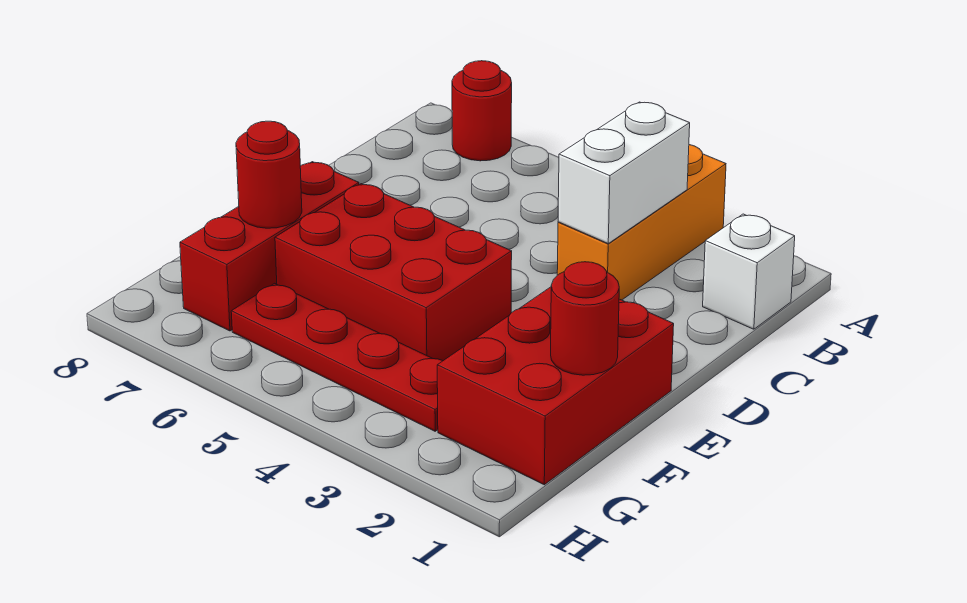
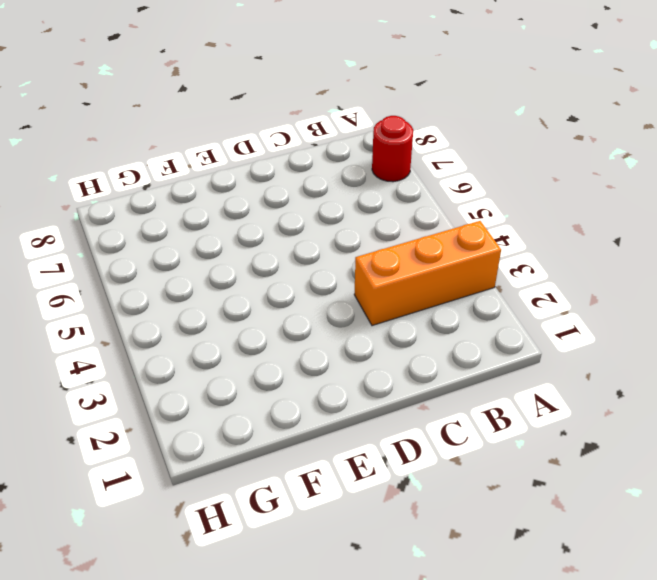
none -> white brick B1 level 1
none -> red brick E1:G2 level 1

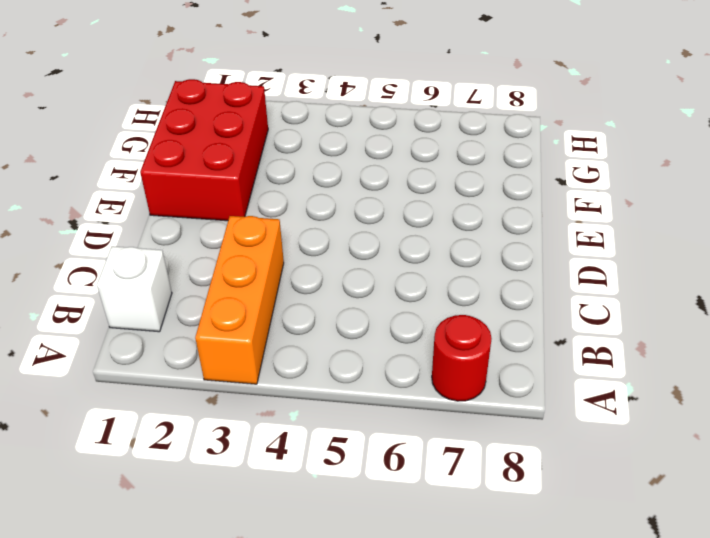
none -> red brick E4:F6 level 1
none -> red brick E7:G7 level 1

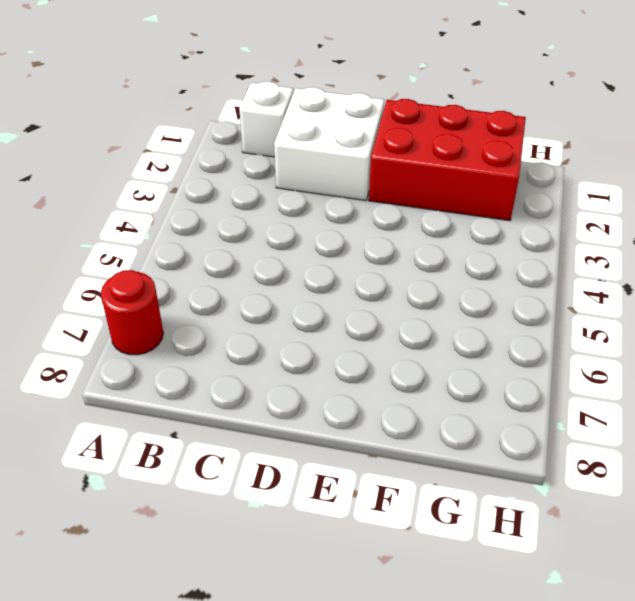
white brick C1:D2 level 1 -> none
none -> orange brick A3:C3 level 1
none -> red brick E4:F6 level 1

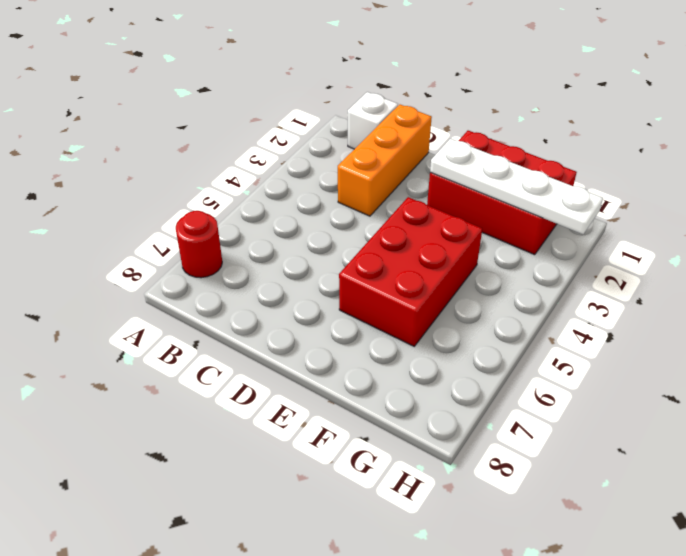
orange brick C1:C3 level 1 -> orange brick A3:C3 level 1
white plate E2:H2 level 2 -> none
none -> red brick E7:G7 level 1
none -> red plate G3:G6 level 1

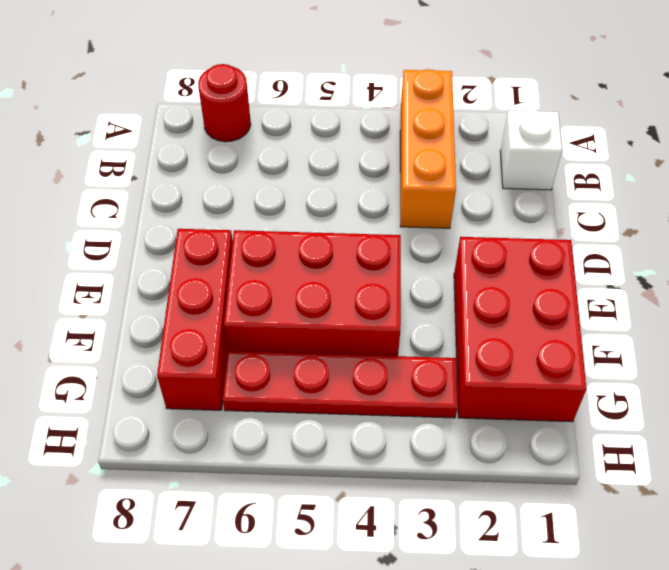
none -> white brick B3:C3 level 2
none -> red round brick F1 level 2

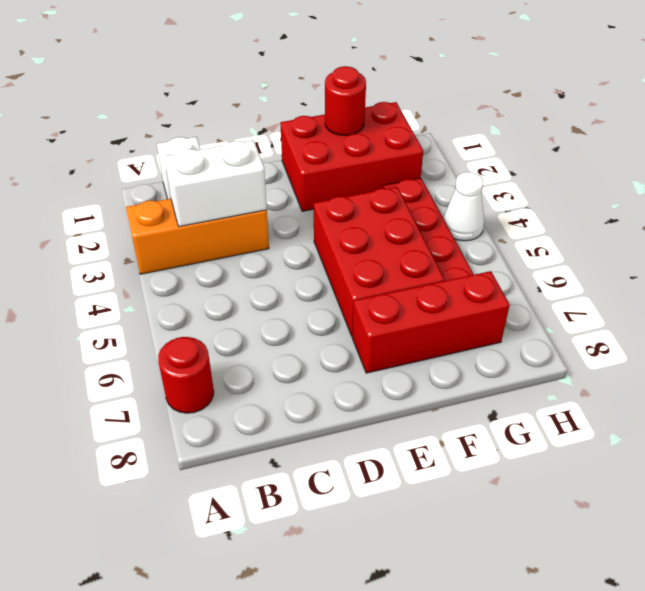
white cone H4 level 1 -> none
none -> red round brick F7 level 2

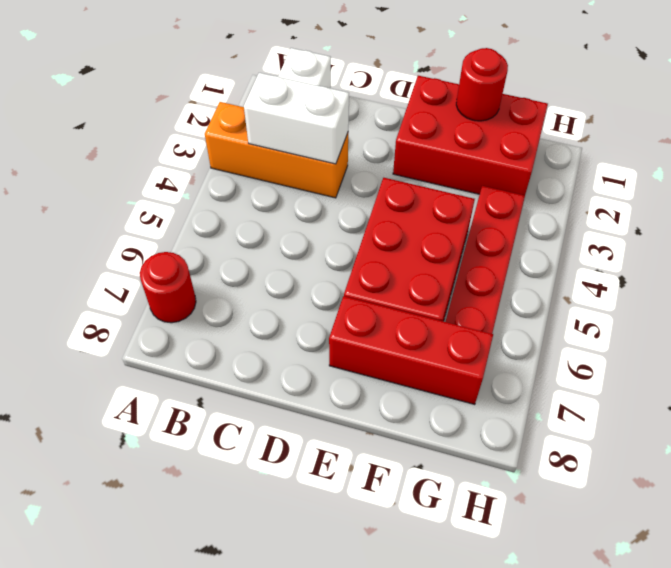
none -> red round brick F7 level 2

